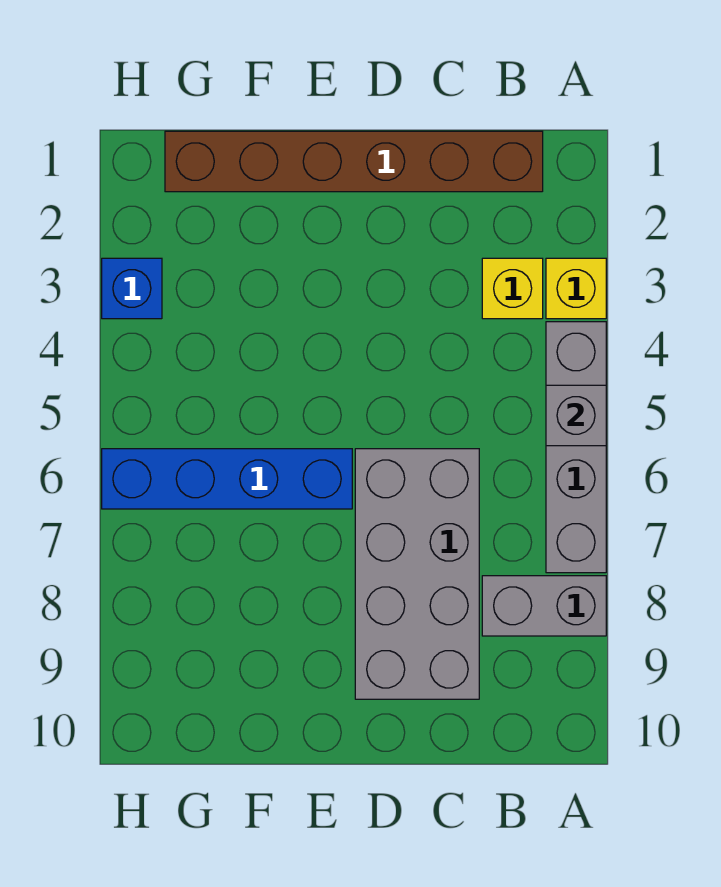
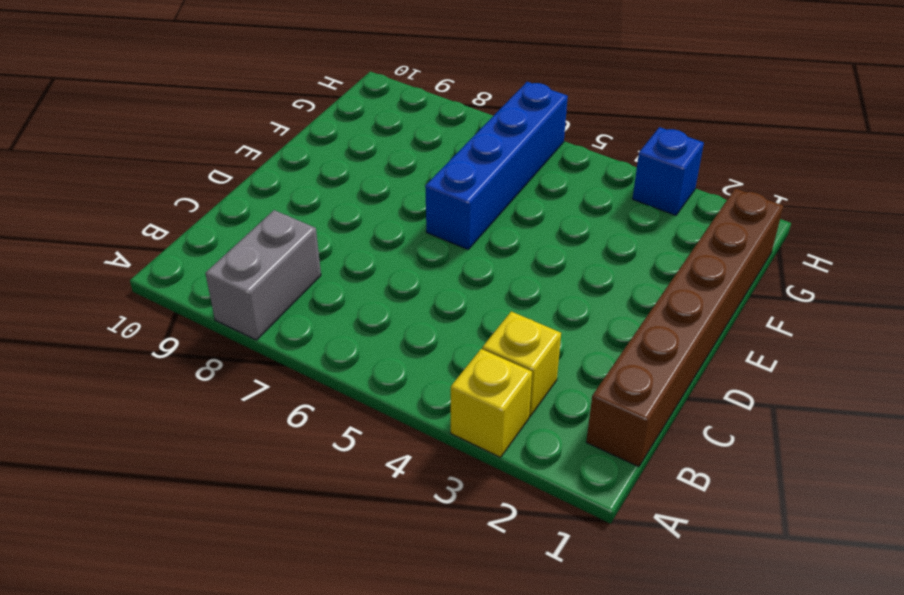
none -> grey brick A4:A7 level 1
none -> grey brick C6:D9 level 1

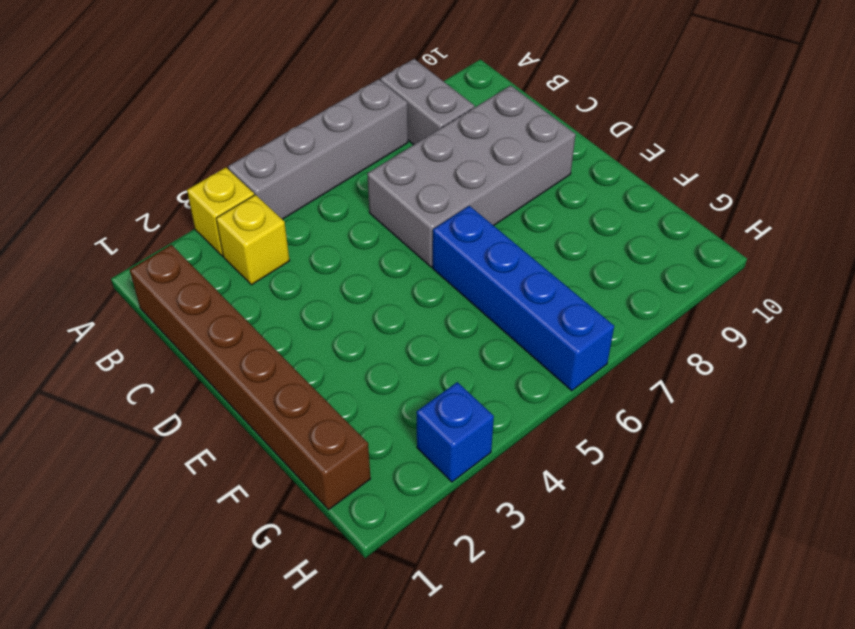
none -> grey brick A5 level 2

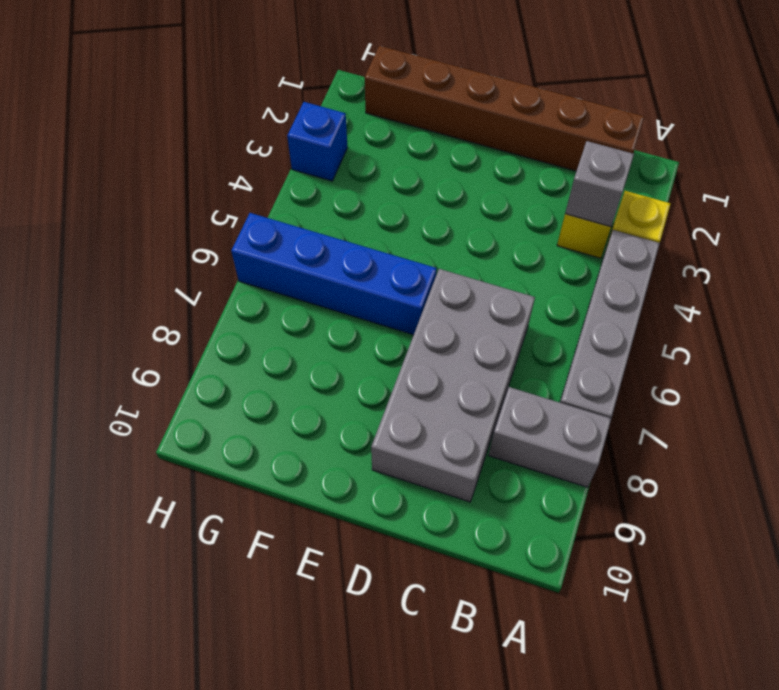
grey brick B3 level 2 -> grey brick A5 level 2

